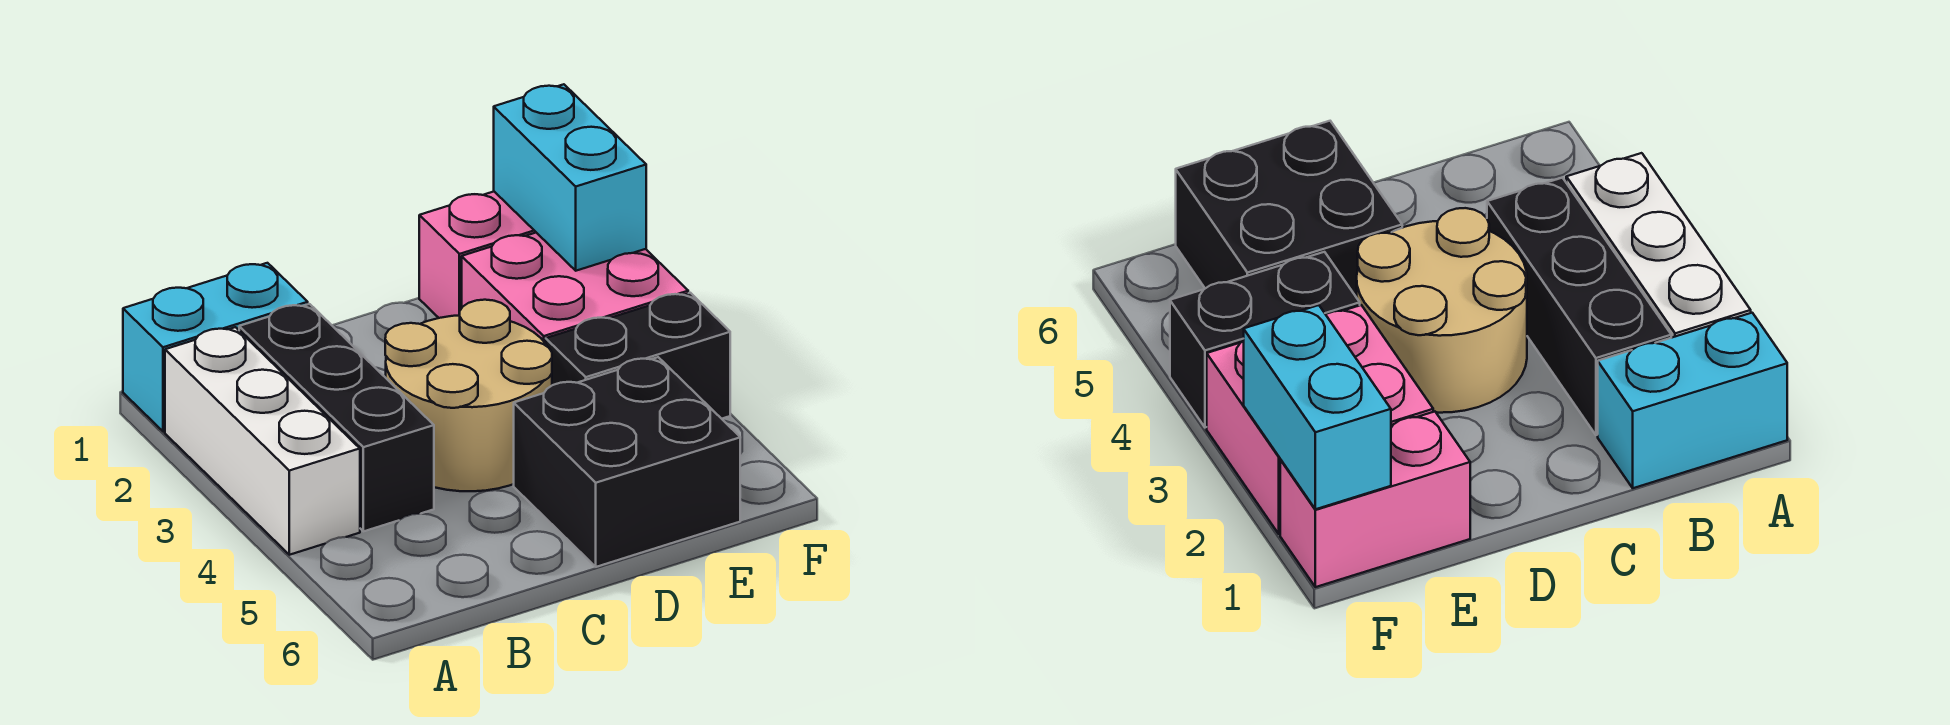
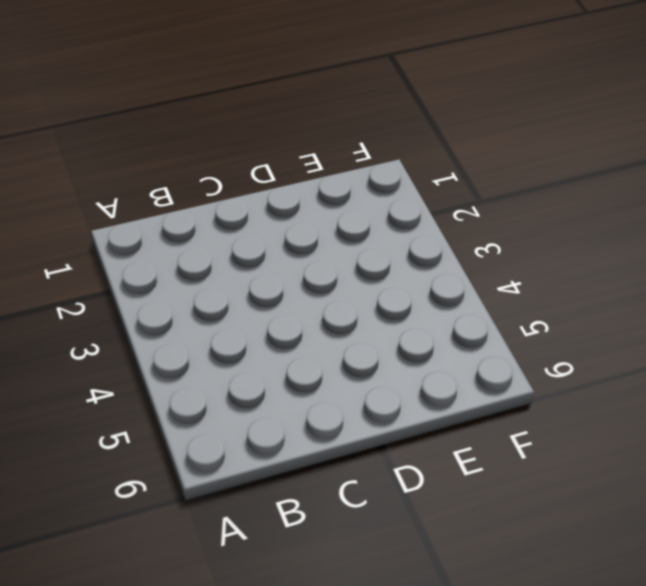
none -> cyan brick A1:B1 level 1
none -> white brick A2:A4 level 1

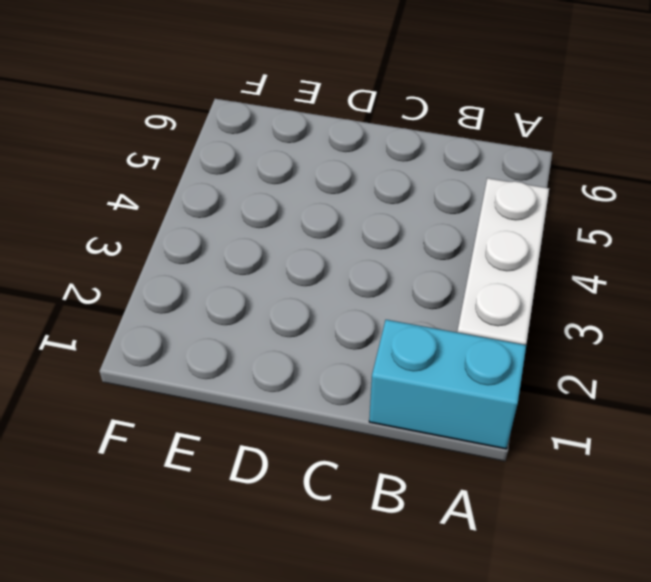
none -> black brick B2:B4 level 1
none -> tan round brick C3:D4 level 1

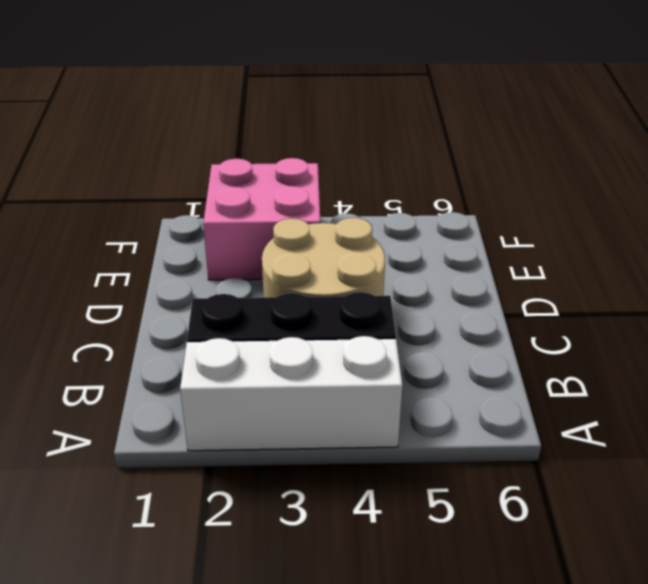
none -> cyan brick A1:B1 level 1
none -> black brick D5:E6 level 1

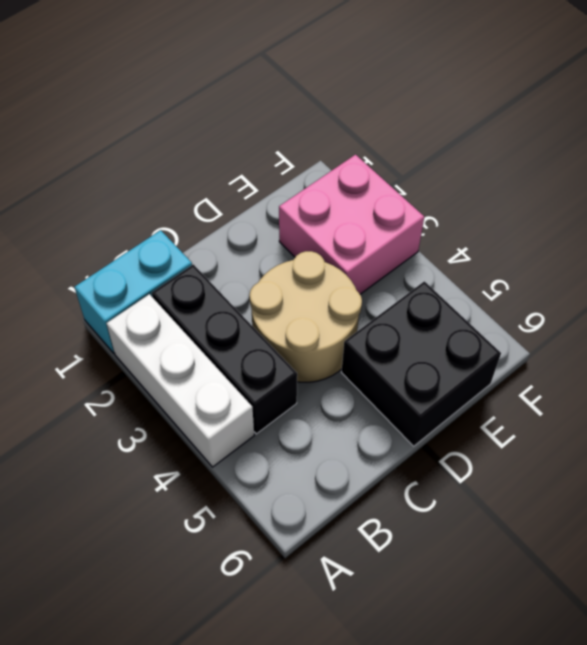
none -> pink brick E1:F1 level 1
none -> black brick E4:F4 level 1

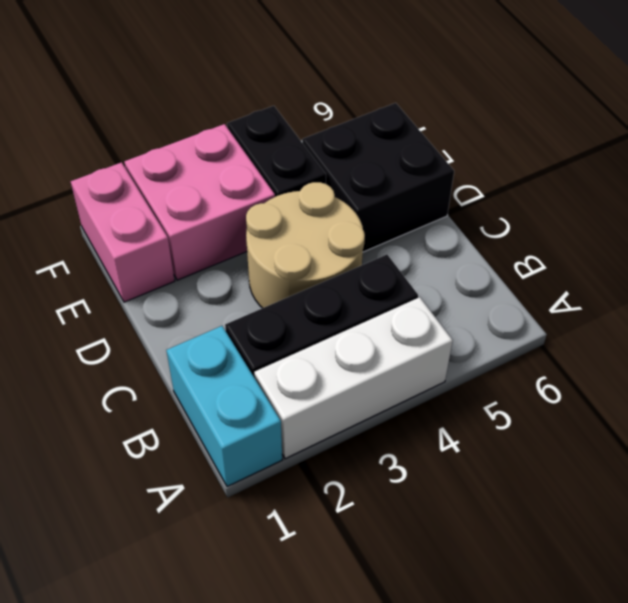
none -> cyan brick F1:F2 level 2

